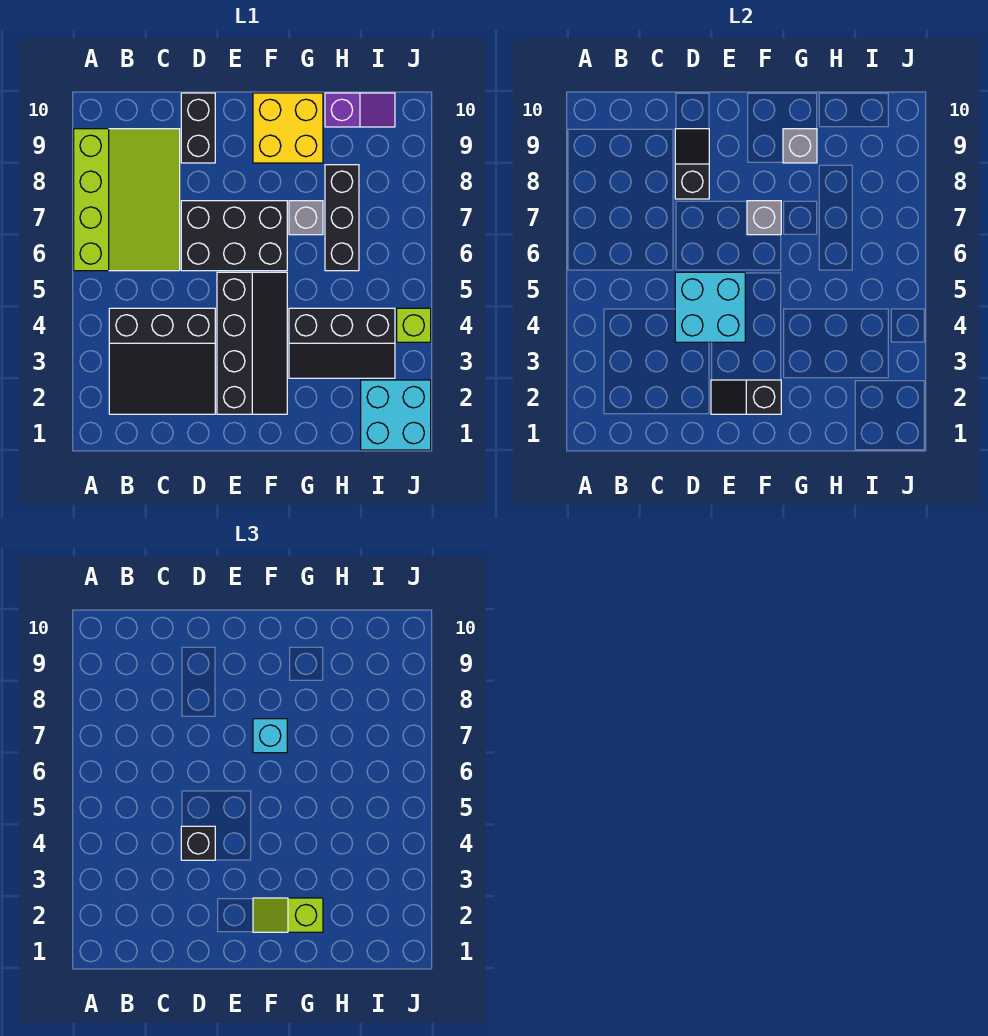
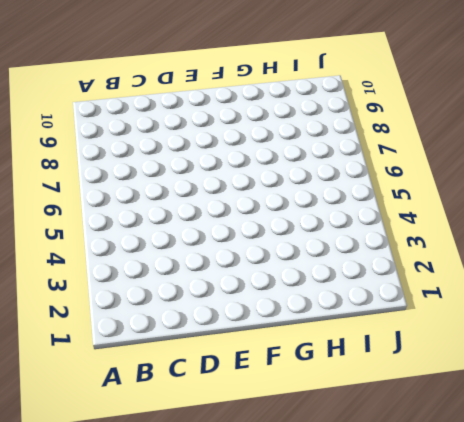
none -> lime slope A6:C9 level 1 top A
none -> black slope B2:D4 level 1 top 4
none -> black brick D6:F7 level 1

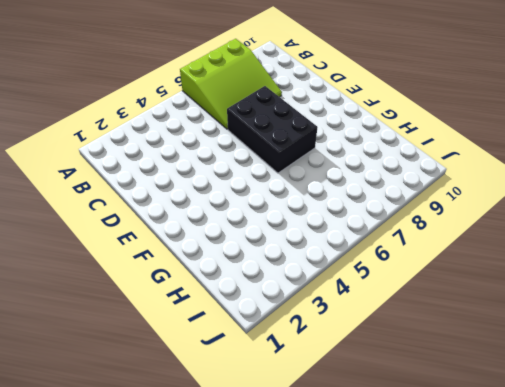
lime slope A6:C8 level 1 top A -> lime slope A6:C9 level 1 top A
none -> black slope B2:D4 level 1 top 4
none -> black brick D9:D10 level 1
none -> black slope E2:F5 level 1 top E

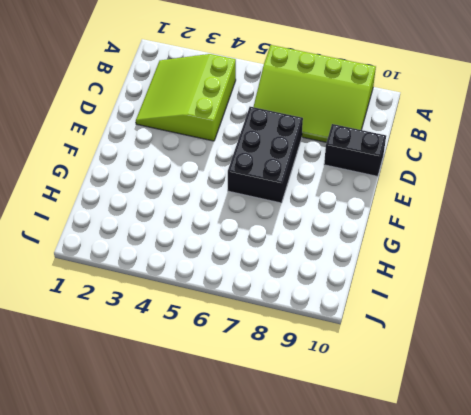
lime slope B2:D4 level 1 top 4 -> black slope B2:D4 level 1 top 4
none -> black slope E2:F5 level 1 top E
none -> yellow brick F9:G10 level 1
none -> black slope G3:I4 level 1 top 4

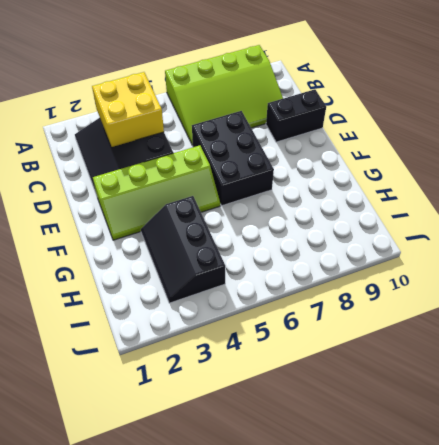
yellow brick B3:C4 level 2 -> yellow brick F9:G10 level 1
lime slope E2:F5 level 1 top E -> black slope E2:F5 level 1 top E
none -> grey brick G7 level 1
none -> black brick H6:H8 level 1
none -> purple slope H10:I10 level 1 top H

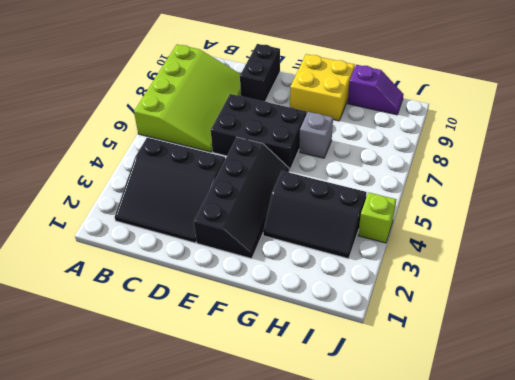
none -> black brick H6:H8 level 1
none -> cyan brick I1:J2 level 1
none -> cyan brick D4:E5 level 2

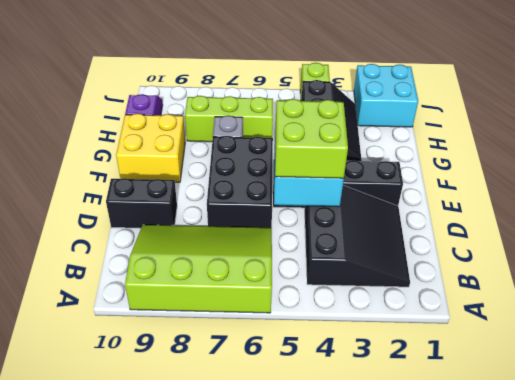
lime brick D4:E5 level 3 -> black brick D4 level 3
lime brick H6:H8 level 1 -> black brick H6:H8 level 1
none -> black slope D8:D9 level 2 top 8
none -> black slope E2:F2 level 2 top F
none -> grey brick F7 level 2

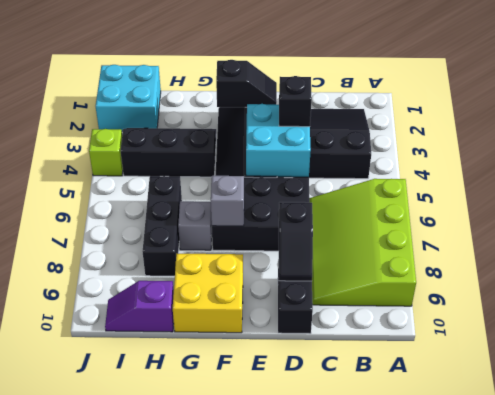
none -> grey brick G9 level 2
none -> lime slope F2:G2 level 3 top G
none -> cyan brick F7 level 3

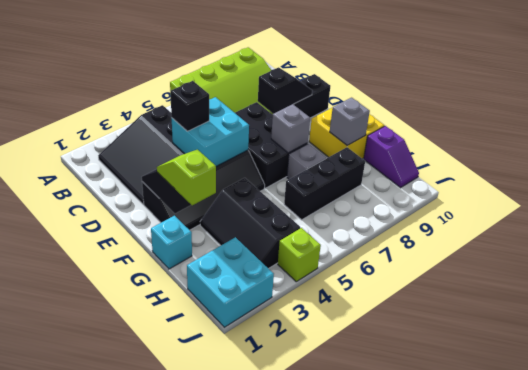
cyan brick G1 level 1 -> cyan brick F7 level 3

